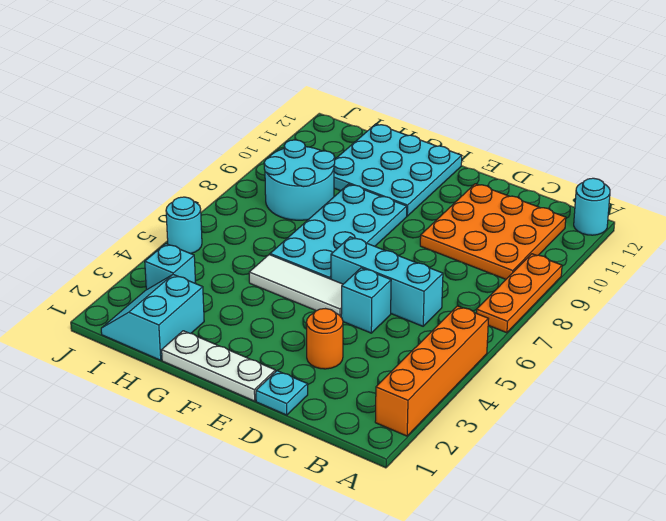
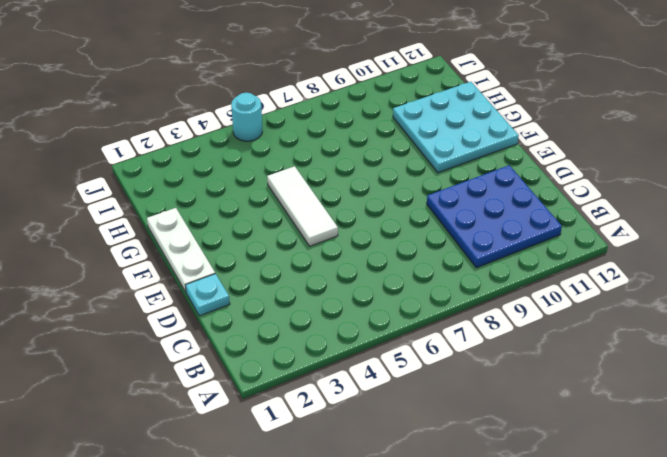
blue plate B9:D11 level 1 -> orange plate B9:D11 level 1
none -> orange brick A2:A5 level 1
none -> orange plate A7:A9 level 1
none -> cyan round brick A12 level 1

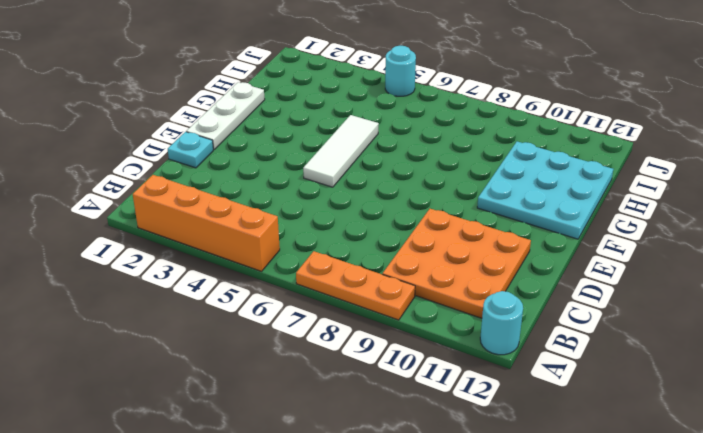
none -> cyan brick C6:E6 level 1
none -> orange round brick D3 level 1
none -> cyan brick D5 level 1

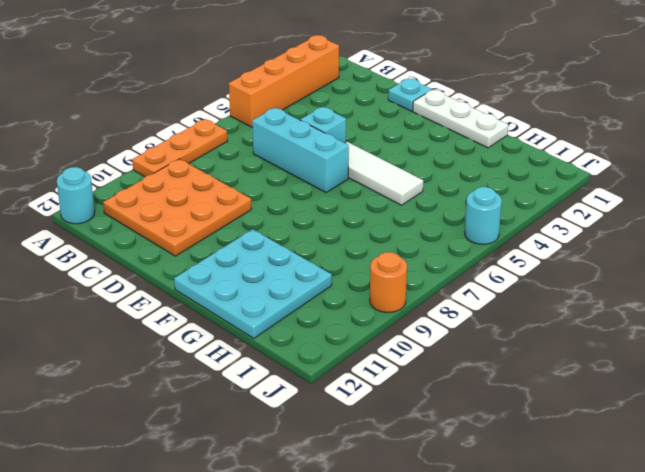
orange round brick J9 level 1 -> orange round brick D3 level 1
none -> cyan plate F6:G9 level 1
none -> cyan slope H1:I2 level 1 top H
none -> cyan round brick H8:I9 level 1

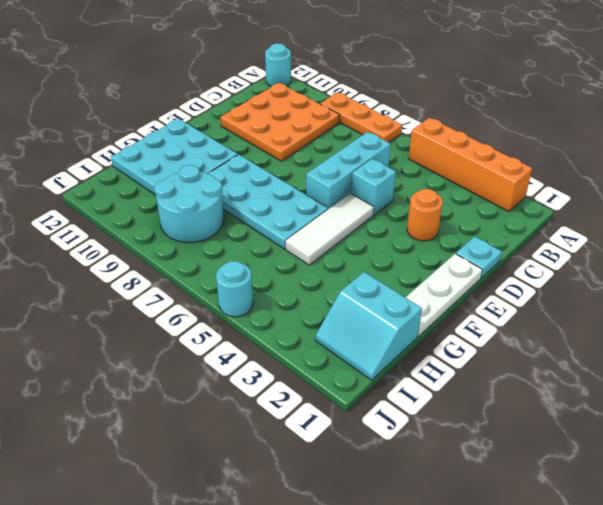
none -> cyan brick I3 level 1

